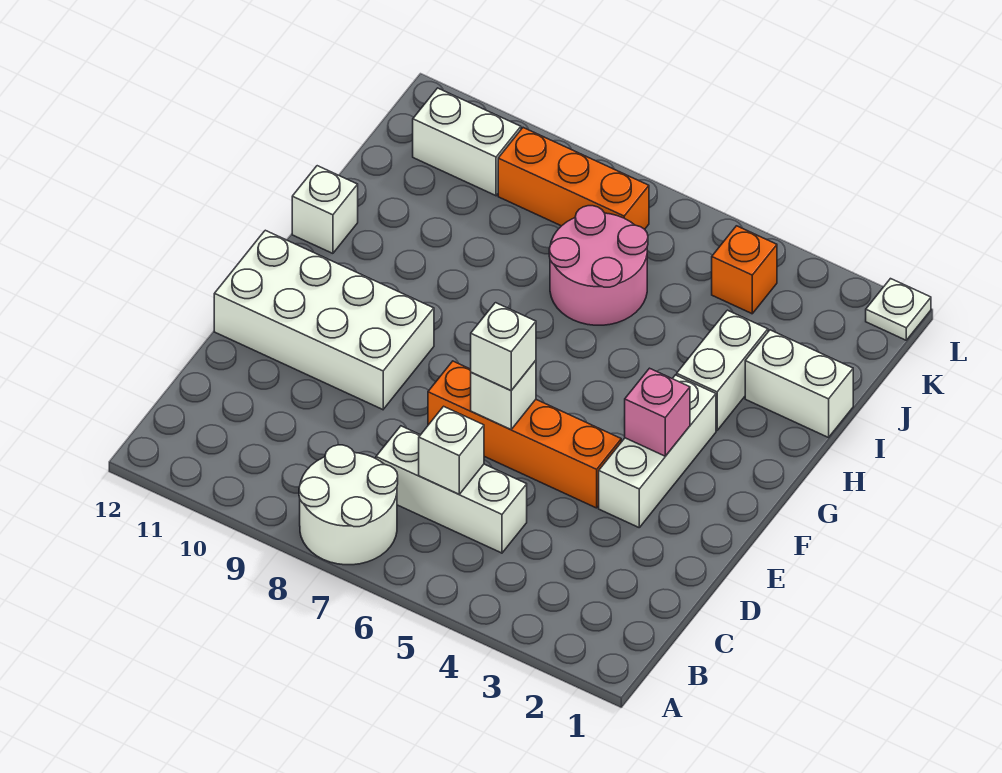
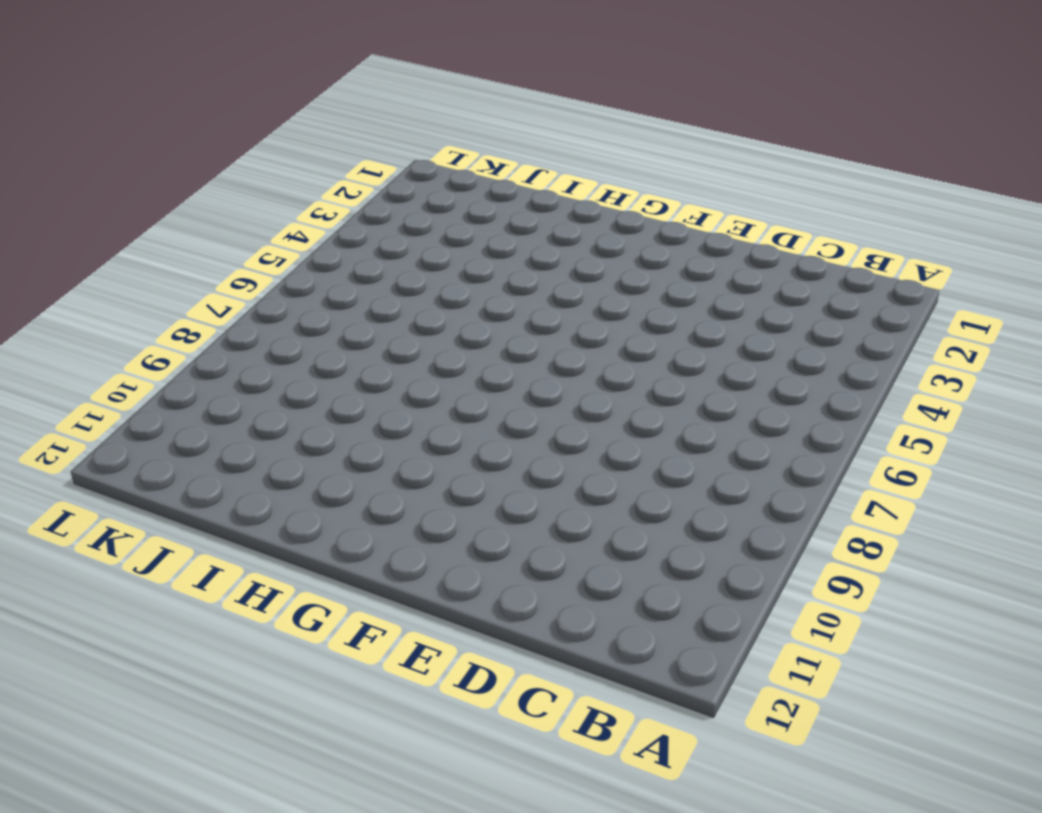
none -> white round brick A7:B8 level 1
none -> white brick C5:C7 level 1
none -> white brick E3:G3 level 1

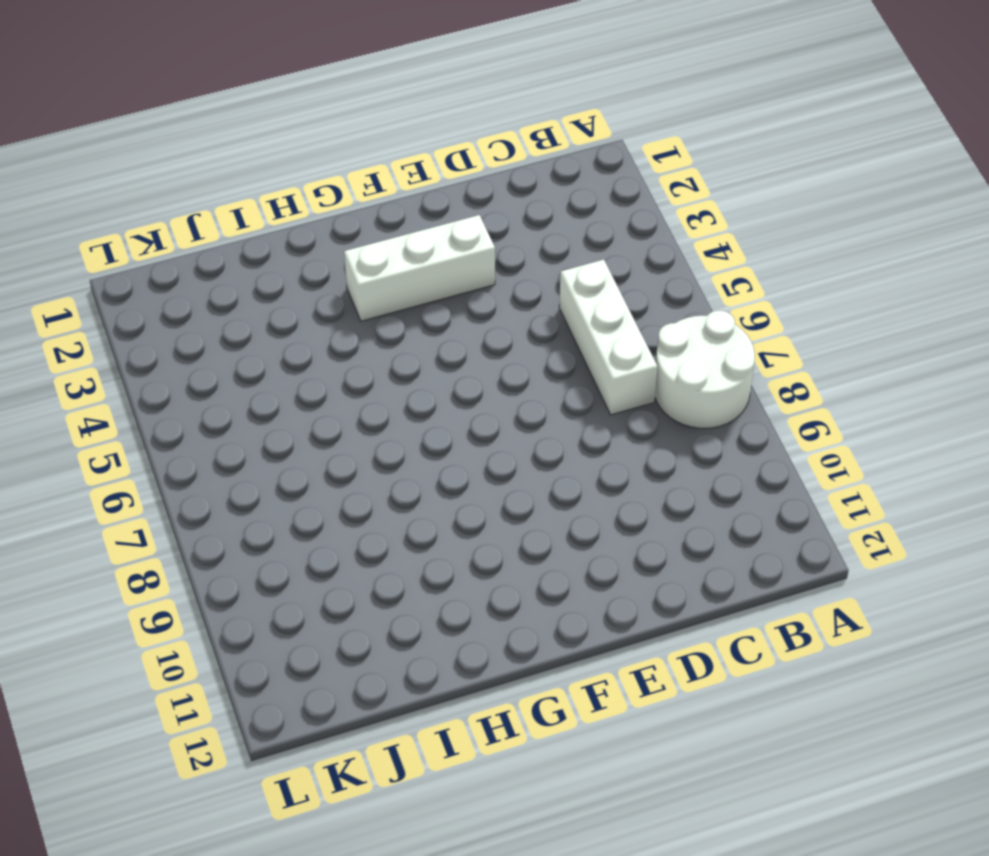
none -> orange brick E4:E7 level 1
none -> white brick E9:F12 level 1
none -> white brick H3:I3 level 1

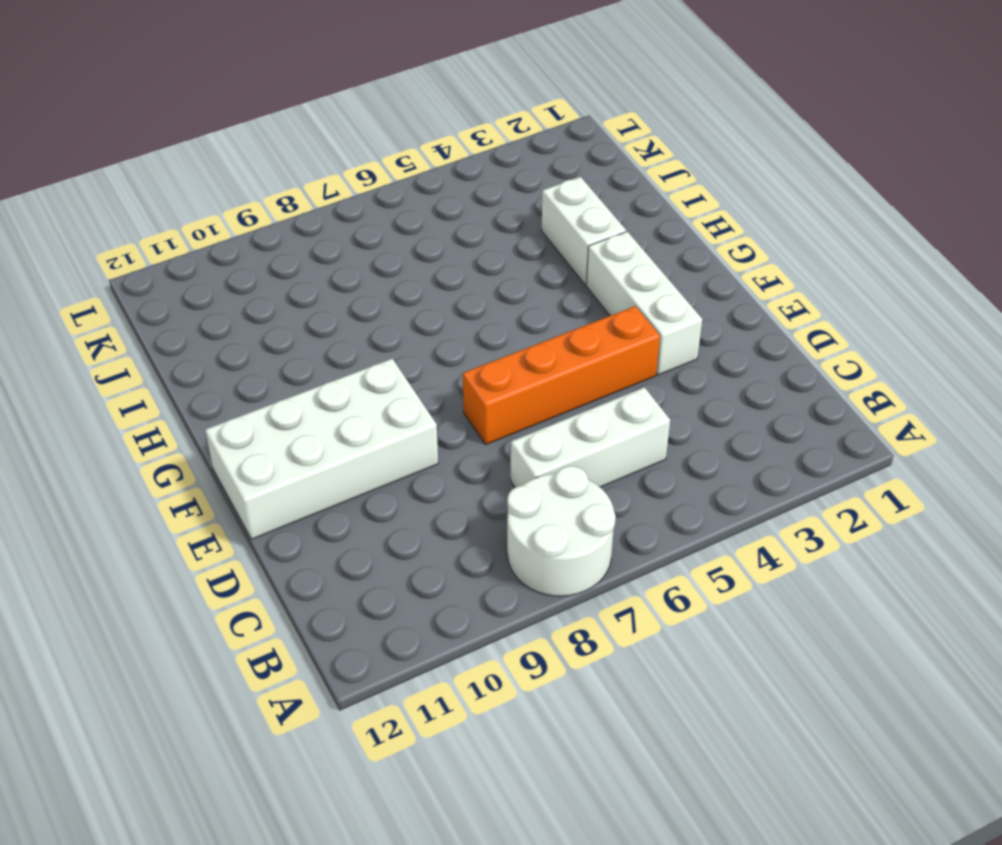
none -> white brick H12 level 1
none -> white brick I1:I2 level 1
none -> pink round brick I6:J7 level 1

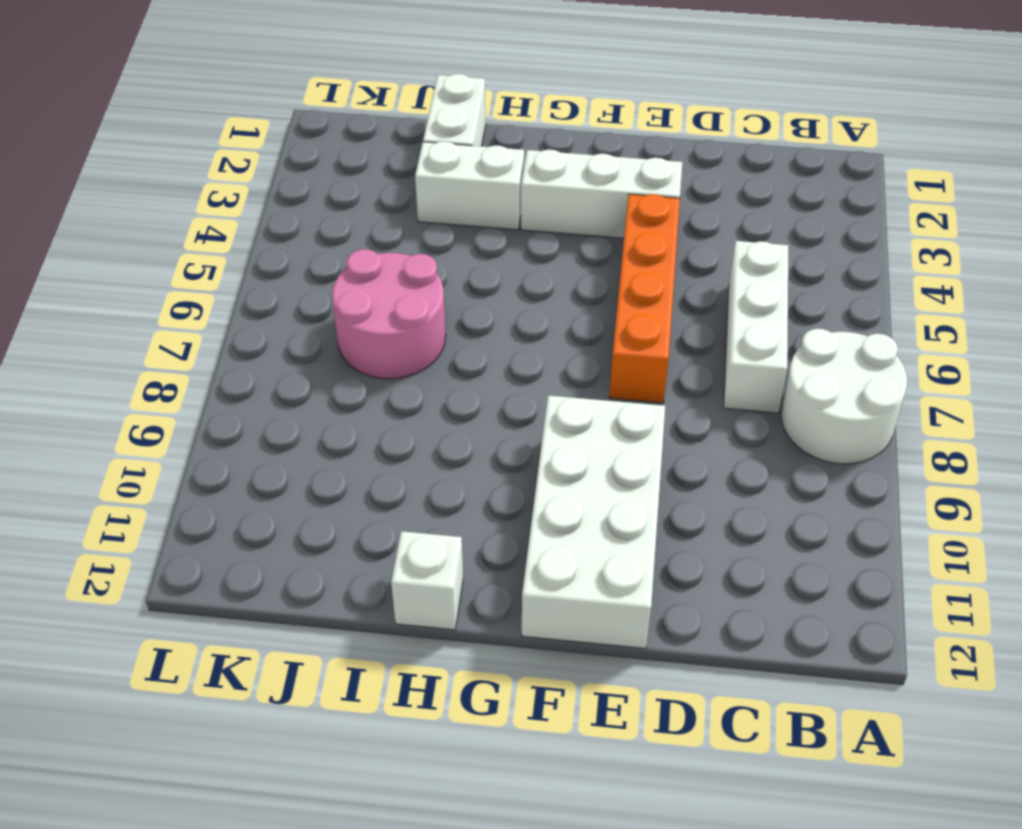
none -> orange brick K4 level 1
none -> orange brick K7:K9 level 1
none -> white brick K10:K11 level 1

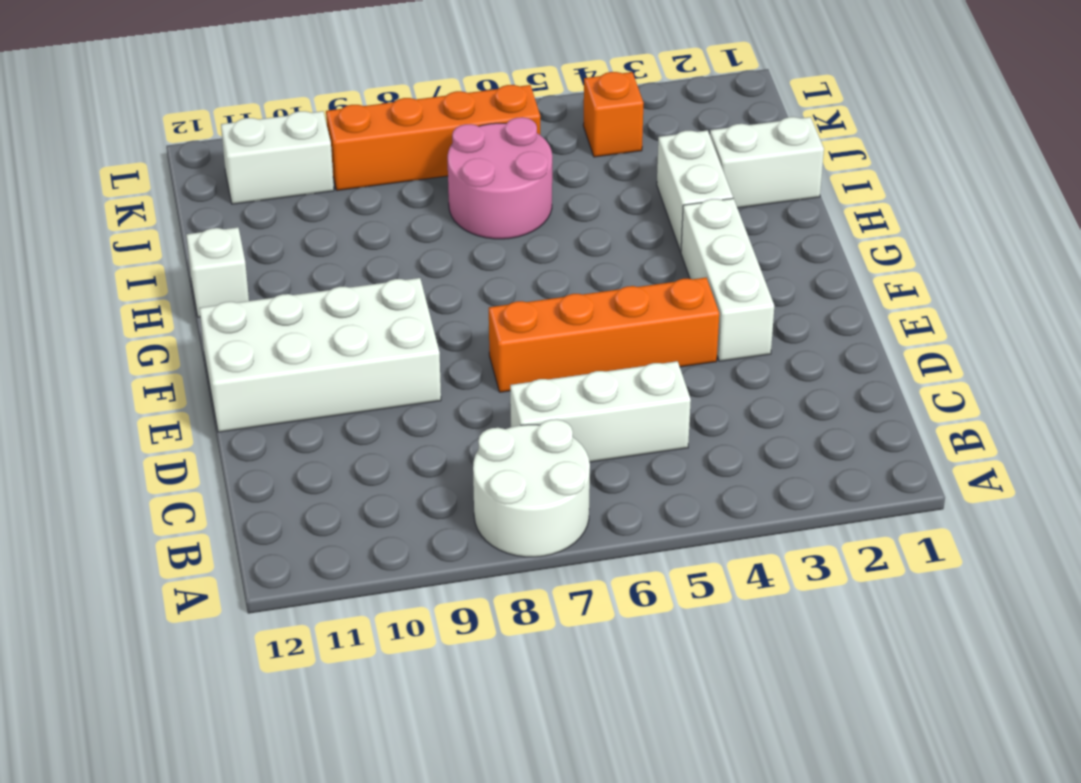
orange brick K6:K9 level 1 -> orange brick K7:K9 level 1
none -> white plate L1 level 1
none -> white brick C6 level 2
none -> white brick E6 level 2

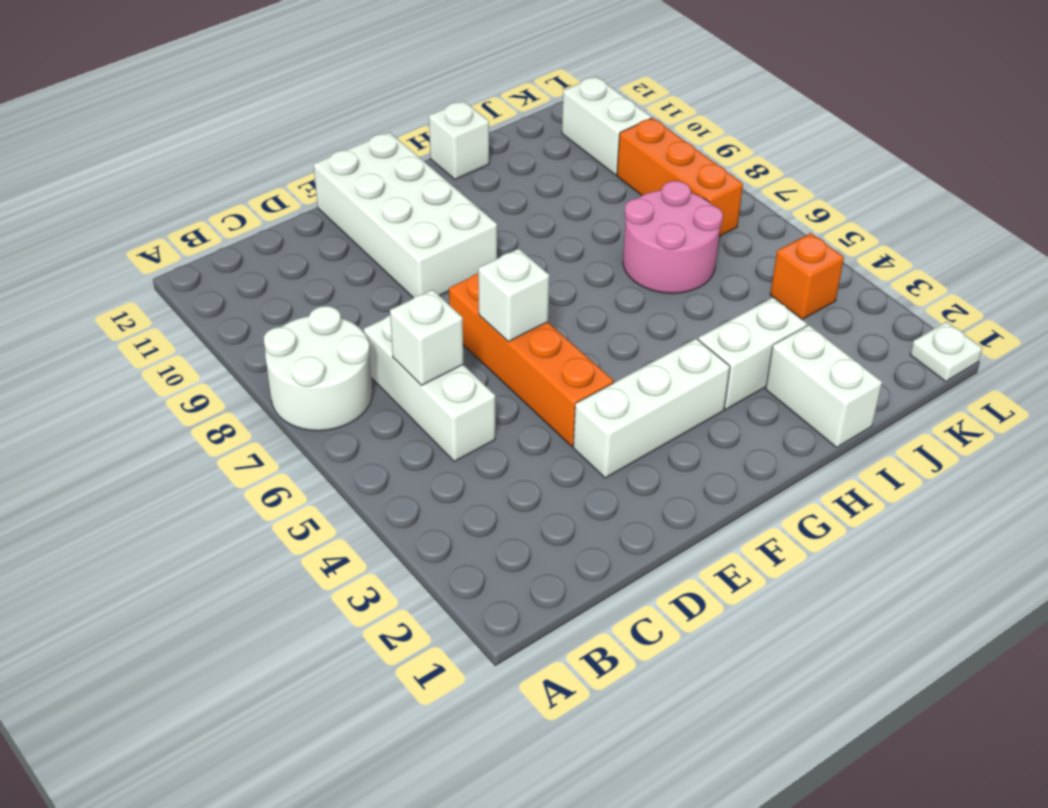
none -> pink brick F3 level 2
none -> white brick E6 level 3

